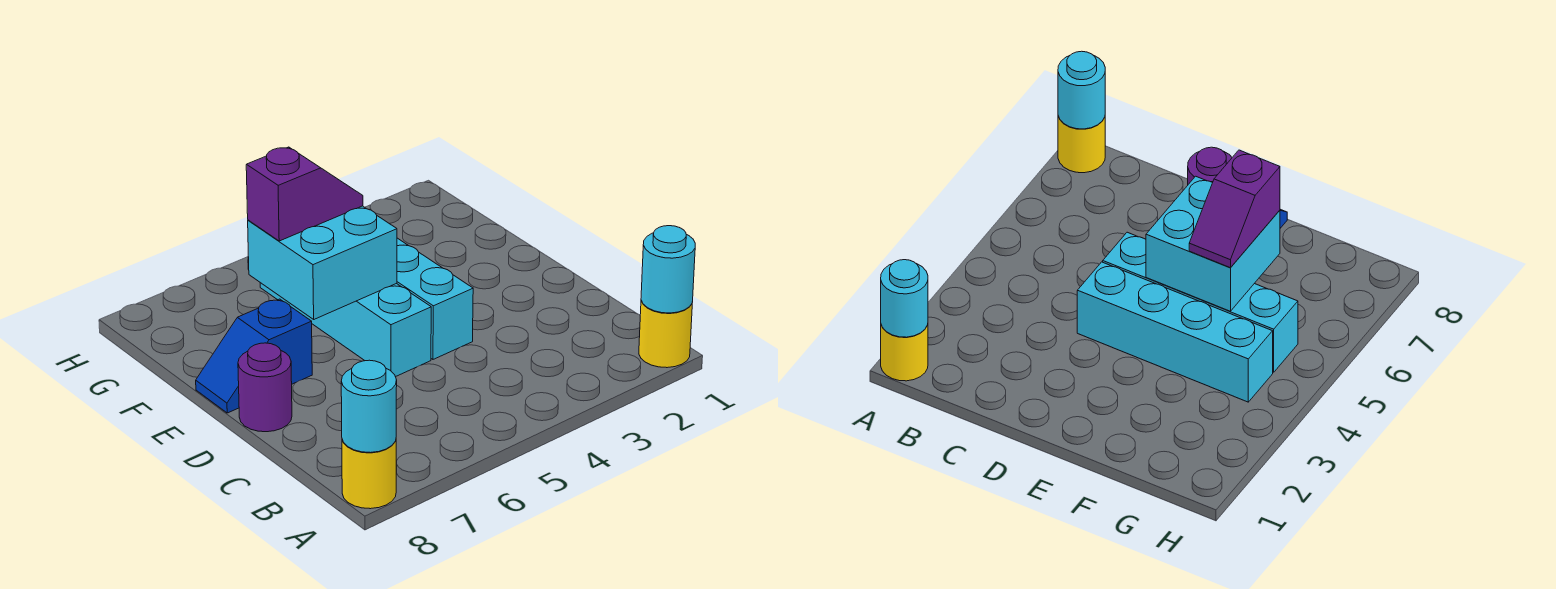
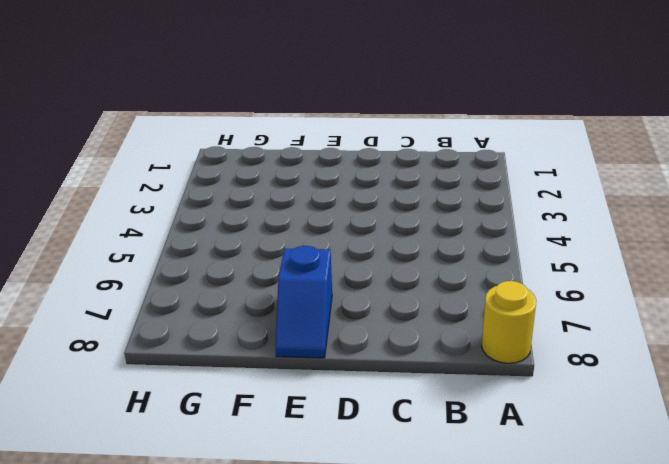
none -> yellow round brick A1 level 1
none -> cyan brick D4:G4 level 1

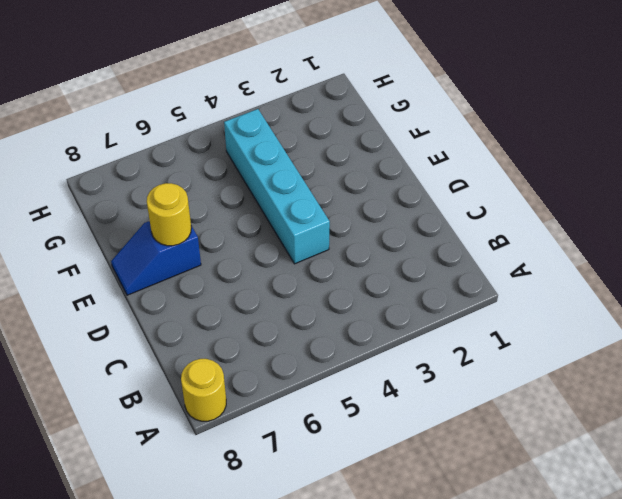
yellow round brick E7 level 2 -> yellow round brick A1 level 1
none -> cyan brick D5:G5 level 1
none -> purple round brick D8 level 1

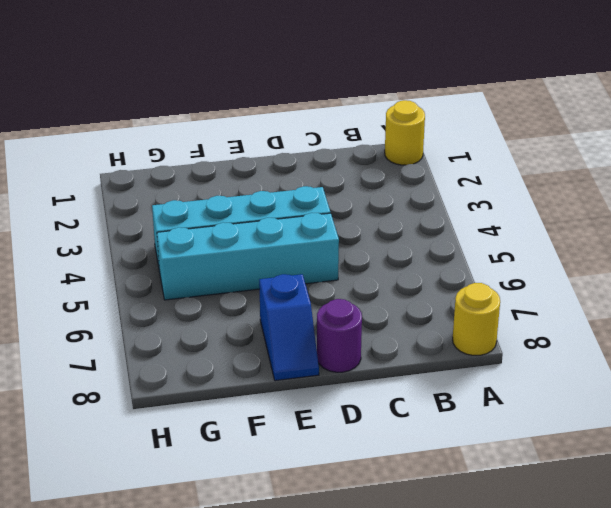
none -> cyan round brick A1 level 2
none -> cyan round brick A8 level 2

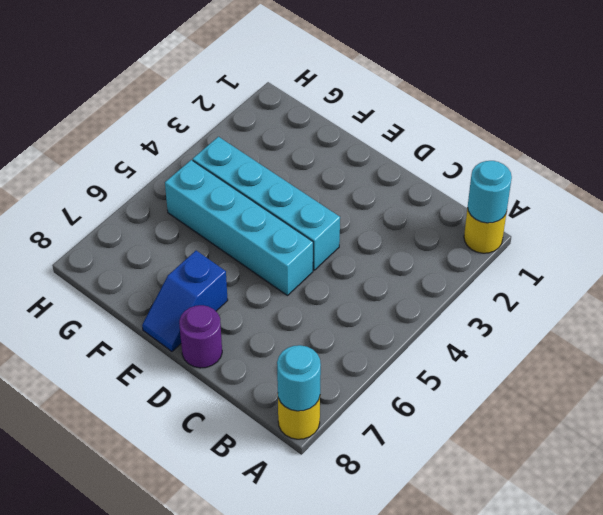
none -> cyan brick E5:F6 level 2
none -> purple slope F5:F6 level 3 top 6

